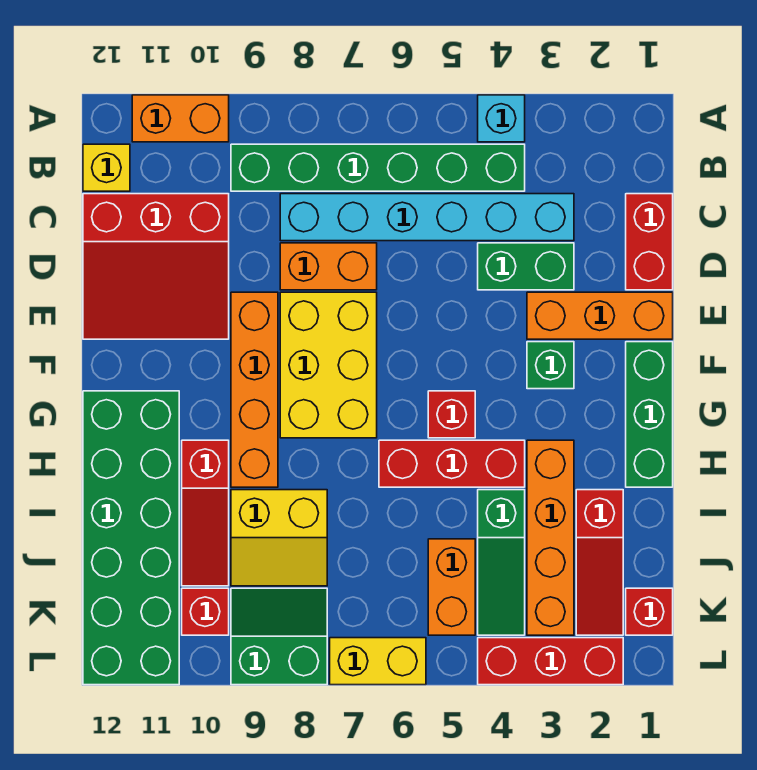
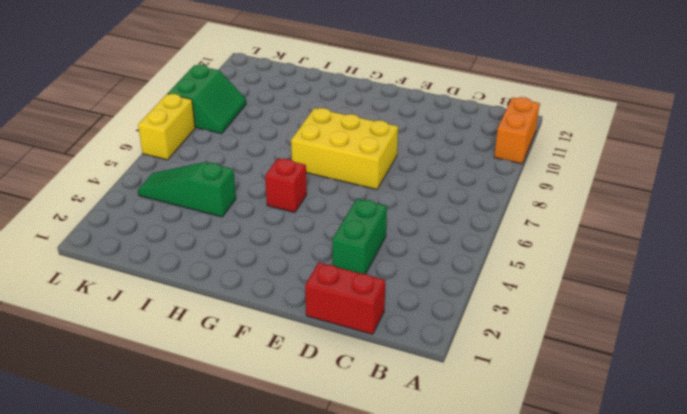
none -> cyan brick A4 level 1
none -> green brick B4:B9 level 1
none -> yellow brick B12 level 1

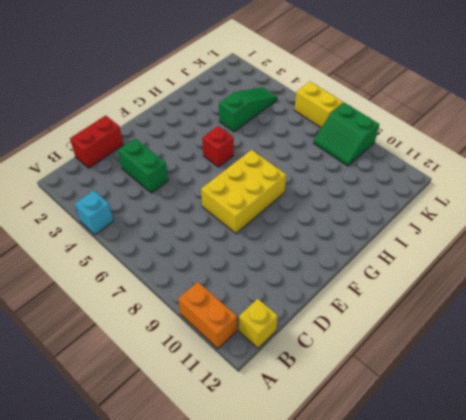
none -> green brick B4:B9 level 1
none -> cyan brick C3:C8 level 1
none -> red slope C10:E12 level 1 top C

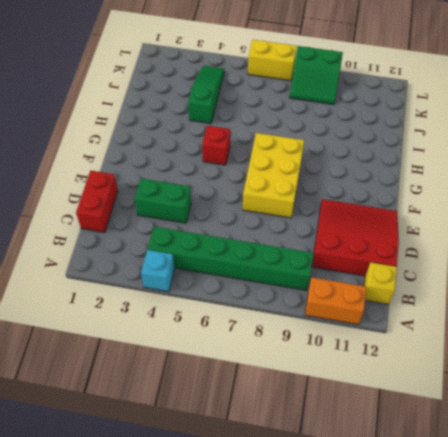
none -> cyan brick C3:C8 level 1
none -> orange brick D7:D8 level 1
none -> orange brick E1:E3 level 1

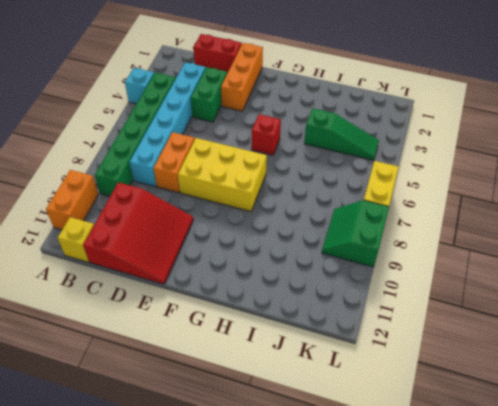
none -> orange brick E9:H9 level 1
none -> green brick F1:H1 level 1
none -> green brick F3 level 1

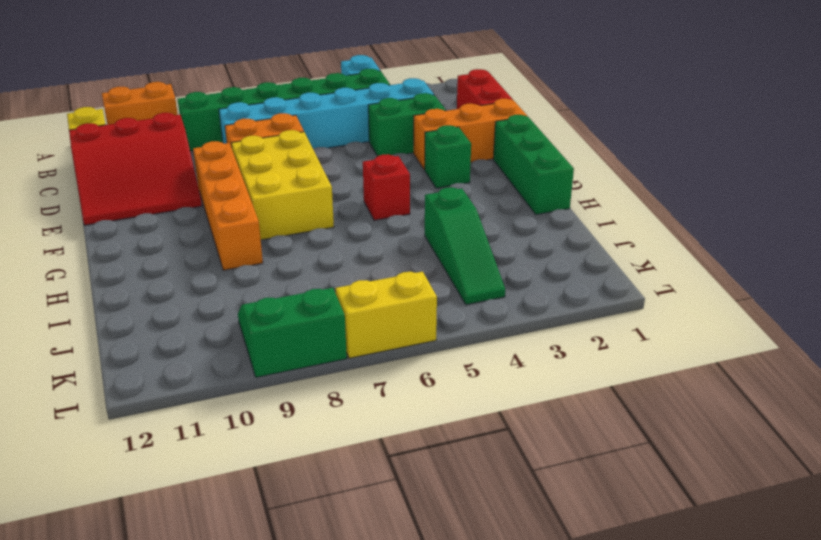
none -> green brick G11:L12 level 1
none -> orange brick H3:K3 level 1
none -> red brick H4:H6 level 1

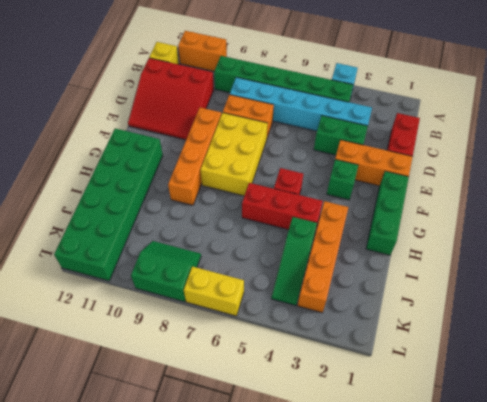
none -> red slope H10:J10 level 1 top H
none -> red slope I2:K2 level 1 top I
none -> yellow slope I8:J9 level 1 top I

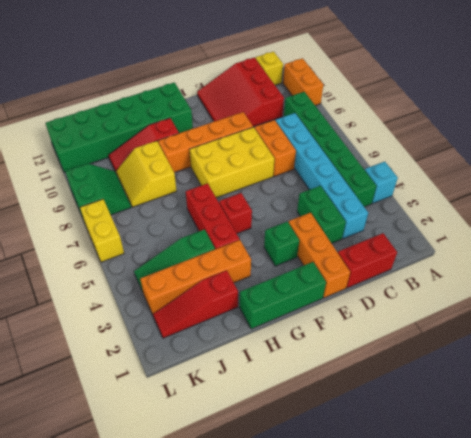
none -> orange brick J5:K5 level 1
none -> red brick K1 level 1
none -> red brick K10 level 1

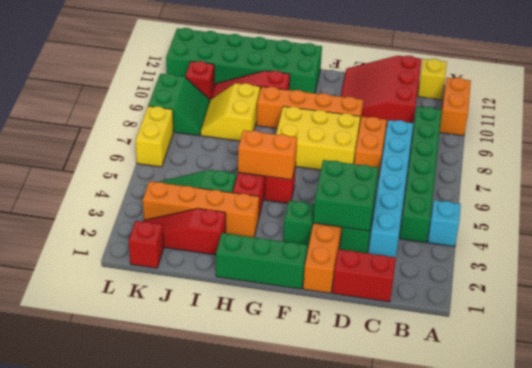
green brick D3:E4 level 2 -> none
orange brick G5:H5 level 2 -> orange brick J5:K5 level 1
none -> red brick L2:L4 level 1

